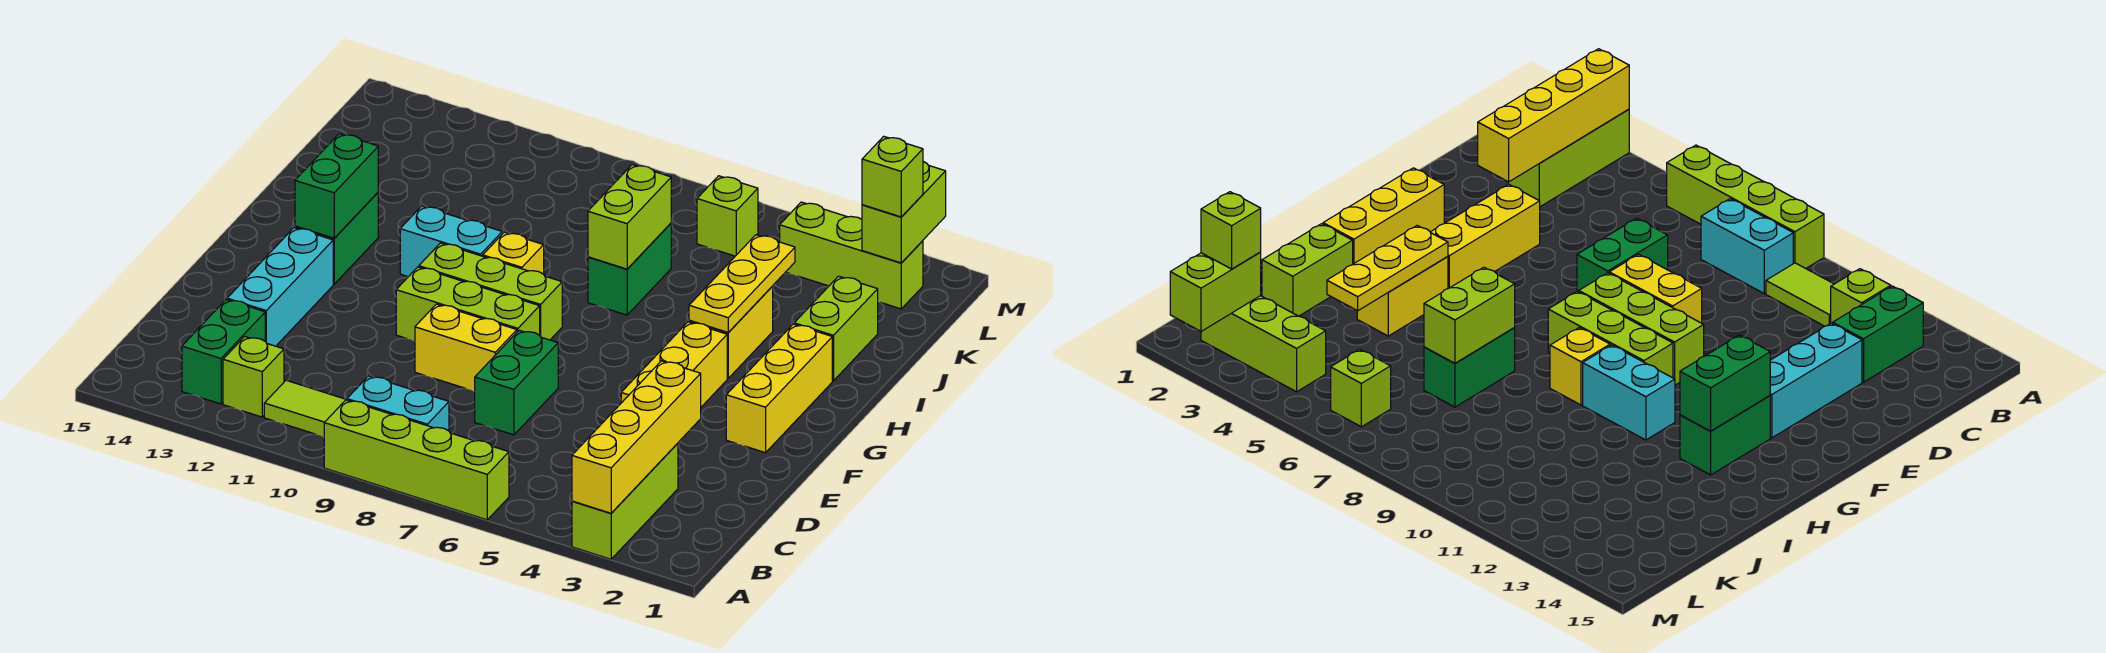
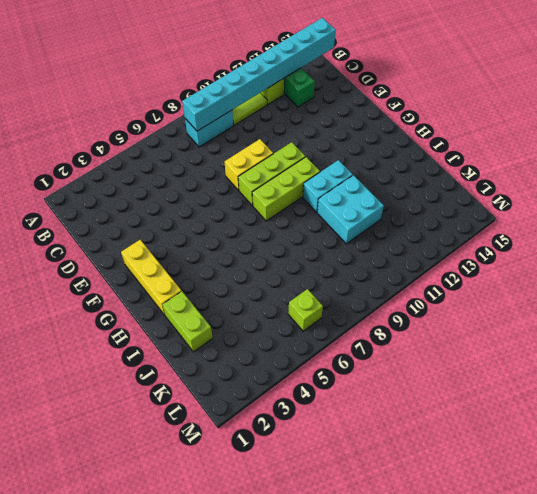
cyan brick B8:B15 level 2 -> none
cyan brick I10:J11 level 1 -> none
none -> lime brick A3:C3 level 1
none -> lime brick A6:A9 level 1
none -> green brick D7:E7 level 1

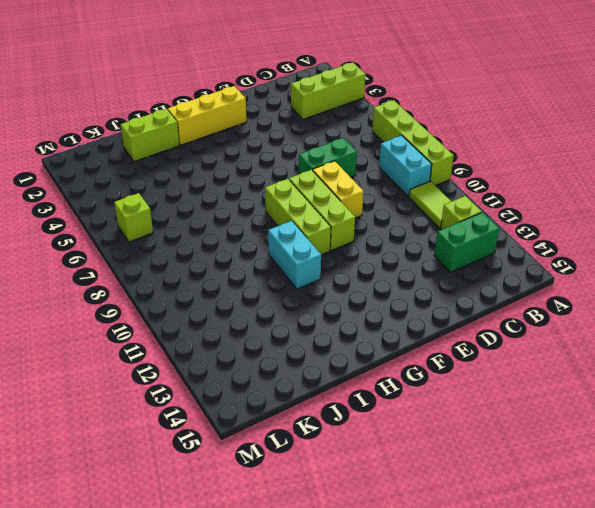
none -> cyan brick D13:F13 level 1
none -> yellow brick E4:G4 level 1
none -> green brick G13:H13 level 1

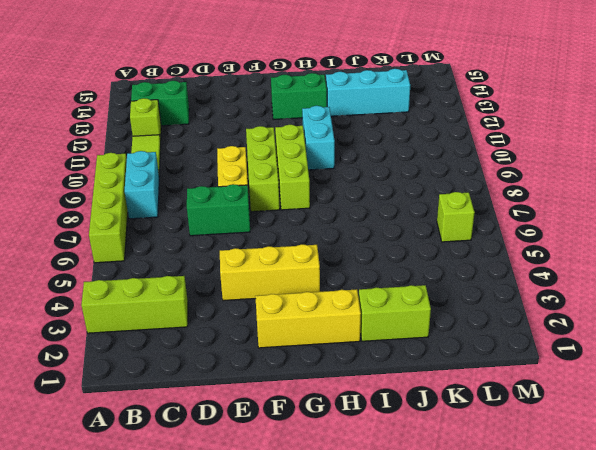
cyan brick I13:K13 level 1 -> cyan brick D13:F13 level 1
none -> yellow brick H4:I4 level 1
none -> yellow brick H9 level 1
none -> green brick I7:J7 level 1

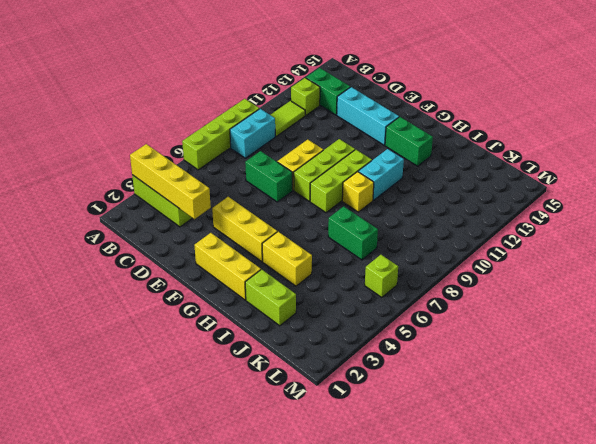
none -> lime brick L2:L4 level 1
none -> green brick G13:H13 level 2
none -> yellow plate H4:J4 level 2

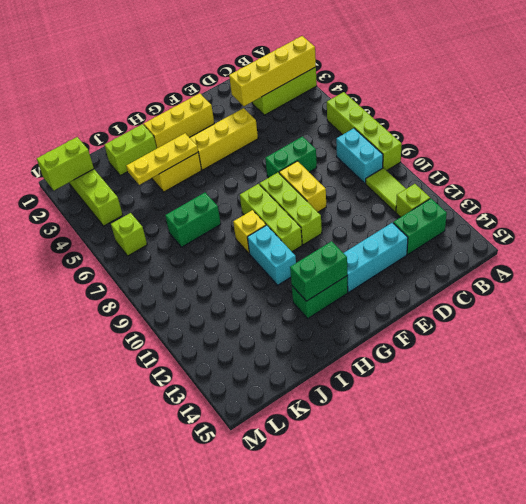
none -> lime brick I7:J7 level 2
none -> lime brick L2 level 3

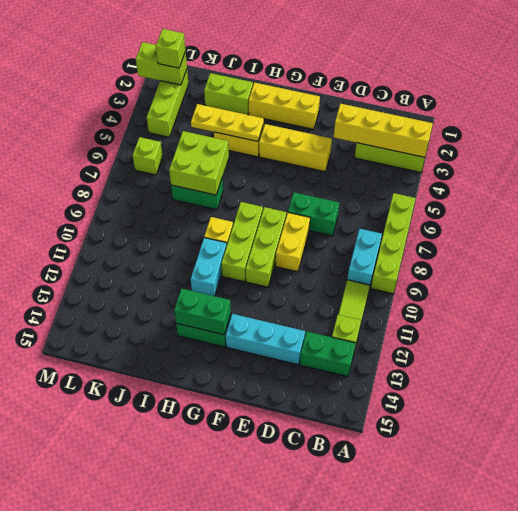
lime brick I6:J7 level 2 -> lime brick I7:J7 level 2

